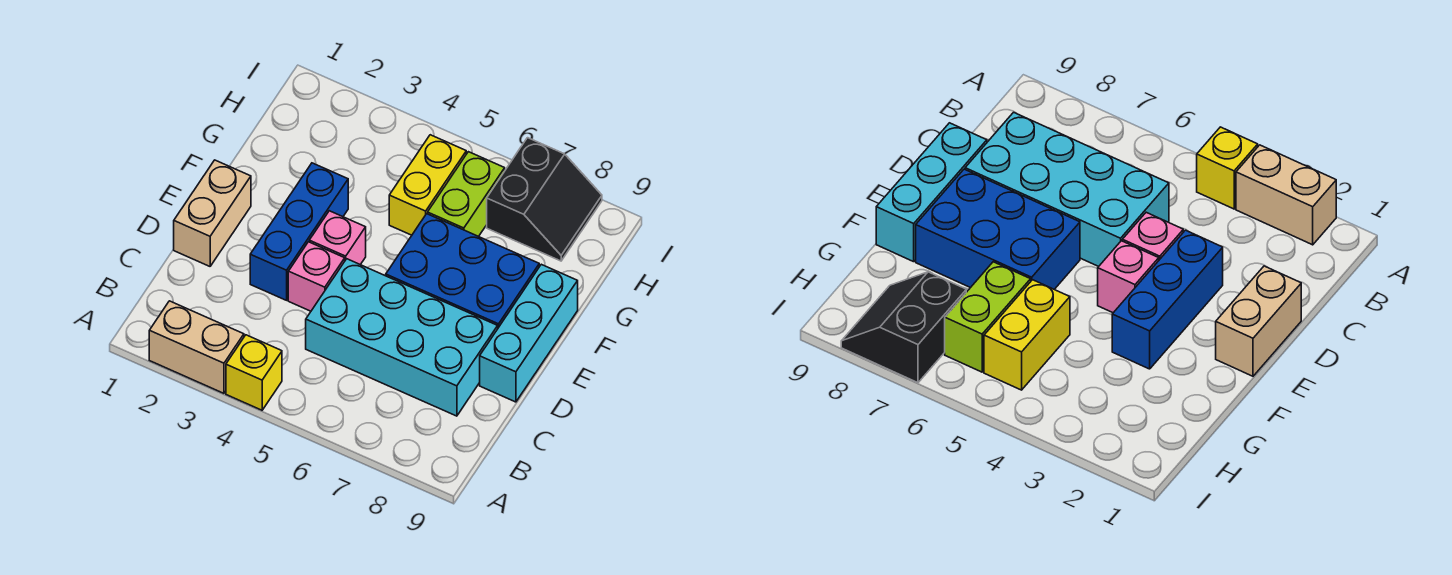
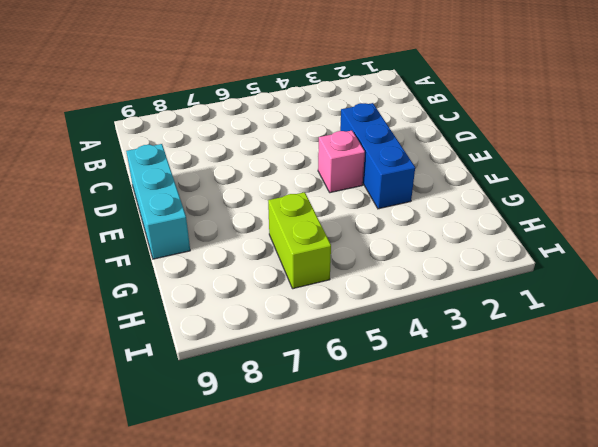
none -> tan brick A2:A3 level 1
none -> yellow brick A4 level 1
none -> cyan brick C5:D8 level 1

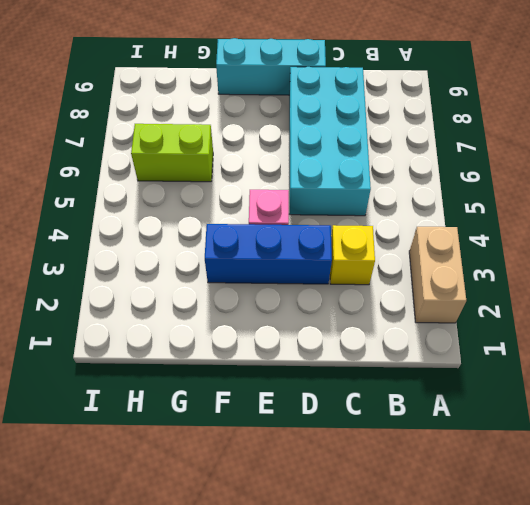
yellow brick C3 level 1 -> yellow brick A4 level 1
none -> tan brick D1:E1 level 1
none -> pink brick D4 level 1
none -> blue brick E6:F8 level 1

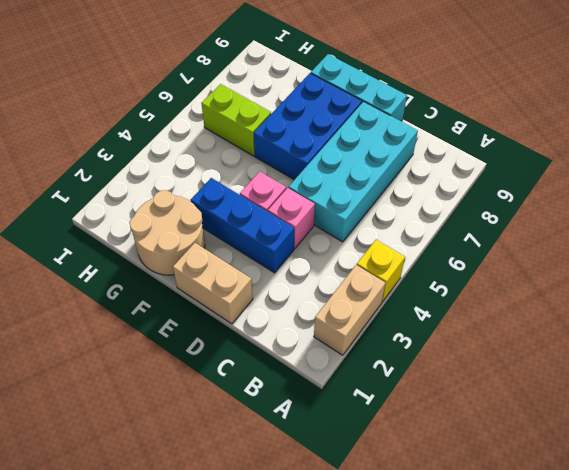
tan round brick F1:G2 level 1 -> none
none -> yellow brick G5:H5 level 1
none -> black slope H7:I8 level 1 top 7

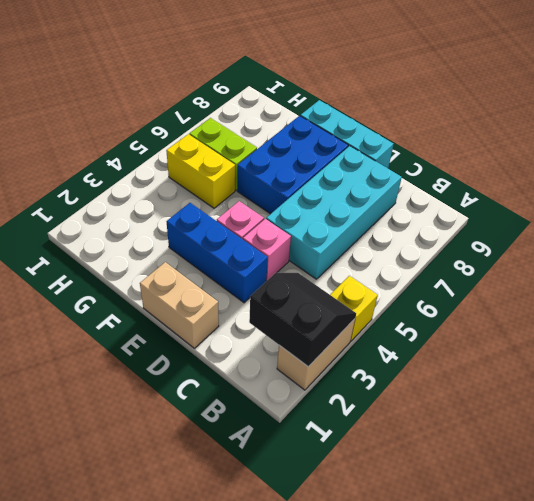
black slope A2:B3 level 2 top 2 -> black slope H7:I8 level 1 top 7

